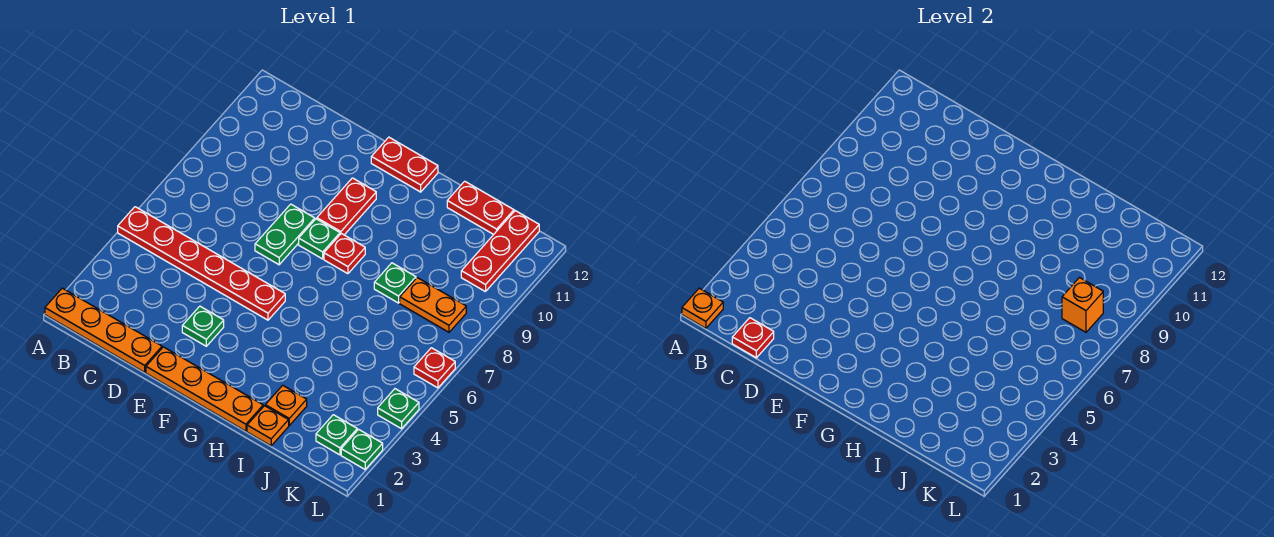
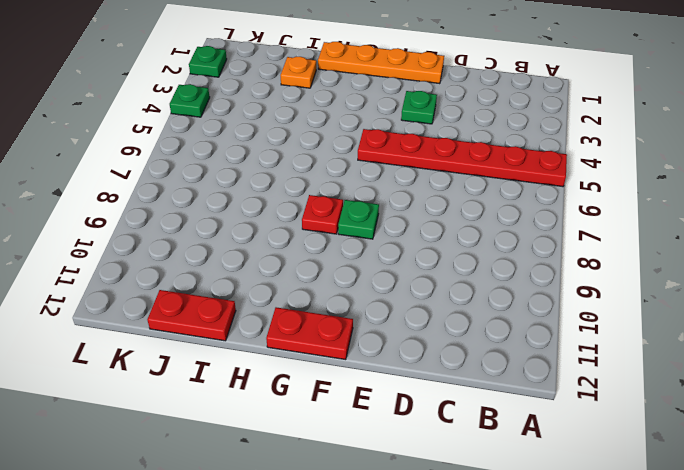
none -> orange plate A1:D1 level 1
none -> green plate E7:E8 level 1
none -> red plate F9:F10 level 1

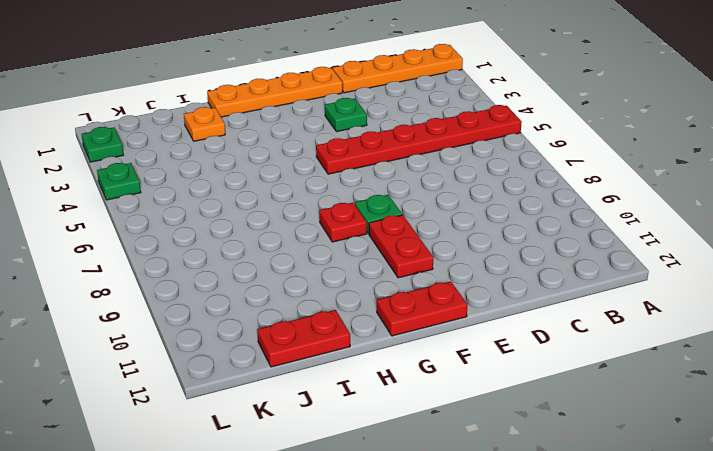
none -> green plate E7:E8 level 1
none -> orange plate I1 level 1
none -> green plate I8 level 1

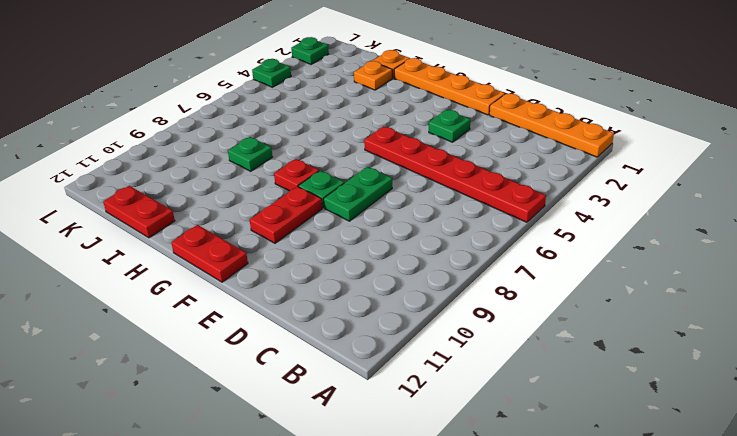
none -> orange plate J8:K8 level 1
none -> green plate K2 level 1
none -> red plate K10:K12 level 1

